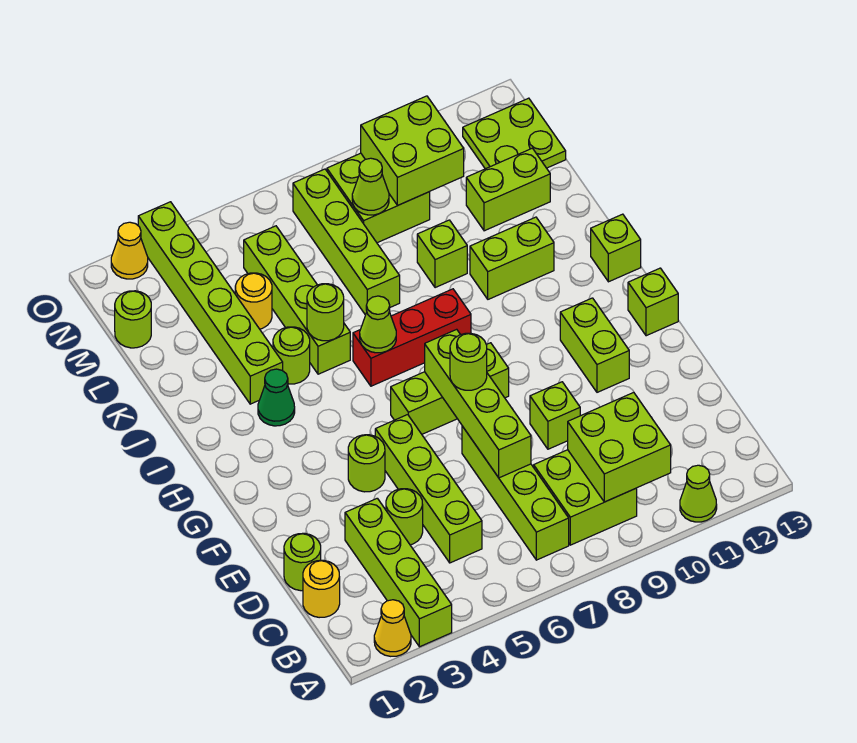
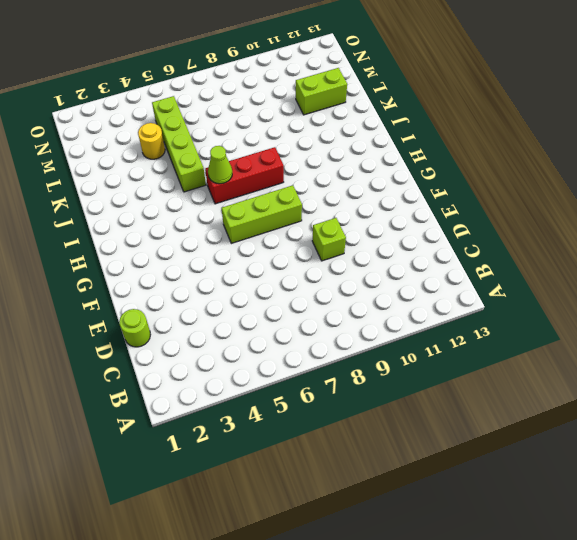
none -> yellow cone A2 level 1
none -> lime brick A3:D3 level 1
none -> lime cone A11 level 1
none -> lime brick B7:E7 level 1

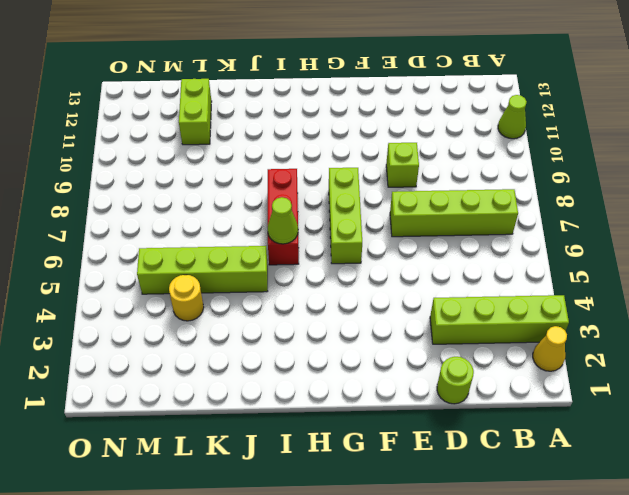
none -> lime brick B8:C9 level 1
none -> yellow round brick C1 level 1
none -> lime brick C5:F5 level 1
none -> lime round brick D4 level 1

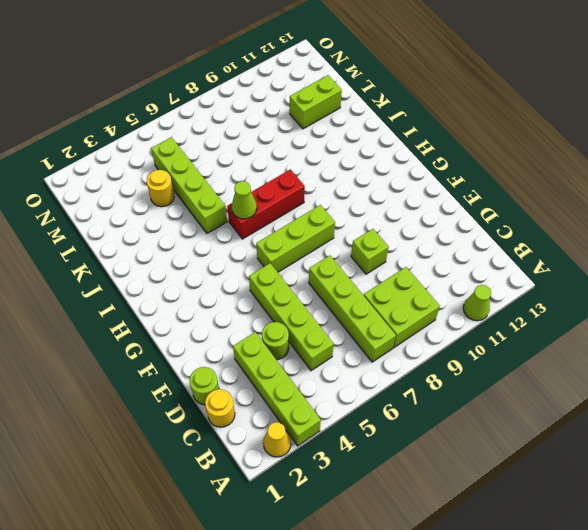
none -> lime round brick F4 level 1
none -> lime brick F11:G11 level 1
none -> lime brick G13 level 1
none -> green cone I3 level 1

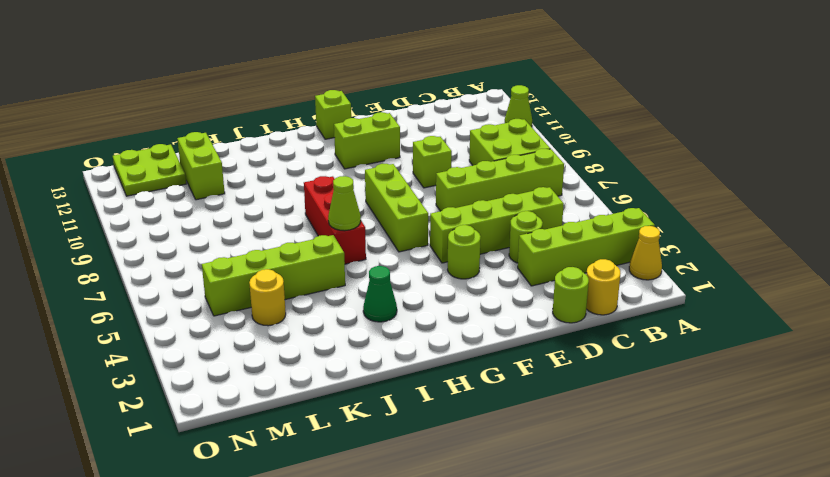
none -> lime brick I13 level 1
none -> lime brick J3:O3 level 1
none -> lime round brick J4 level 1
none -> lime brick J10:J11 level 1

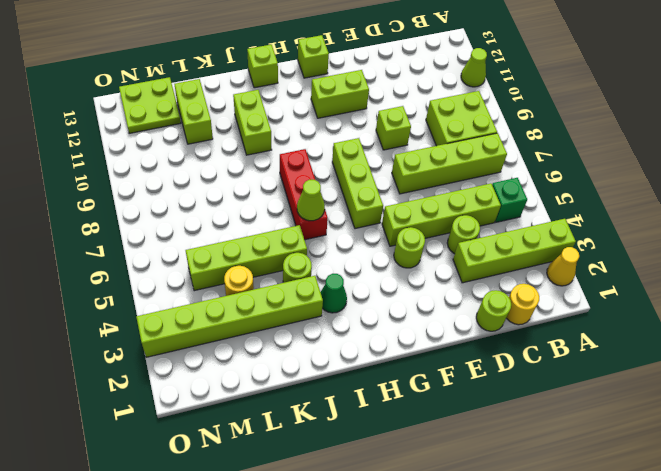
green brick B5 level 1 -> none
none -> lime brick K7:N7 level 1
none -> lime brick K9 level 1
none -> lime round brick M1 level 1
none -> lime brick M8:N9 level 1

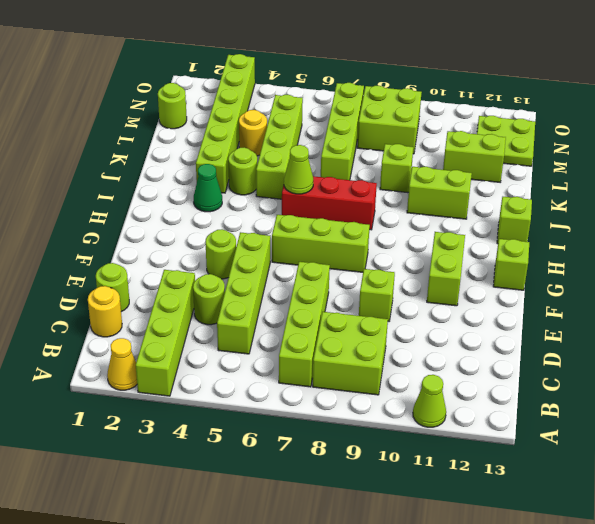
none -> yellow cone O2 level 1
none -> lime brick B9:C10 level 2
none -> lime brick D7:G7 level 2
none -> lime round brick J5 level 2

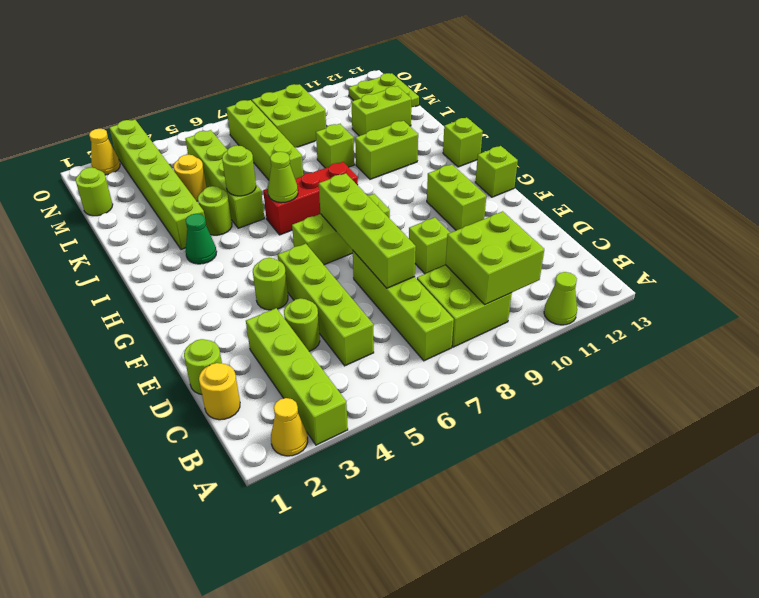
none -> lime cone M8 level 2
none -> lime brick M9:N10 level 2
none -> lime round brick F7 level 3

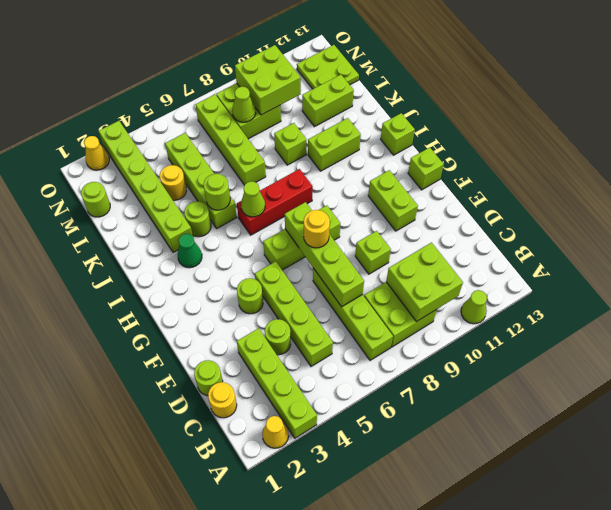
yellow round brick F7 level 3 -> lime round brick F7 level 3

